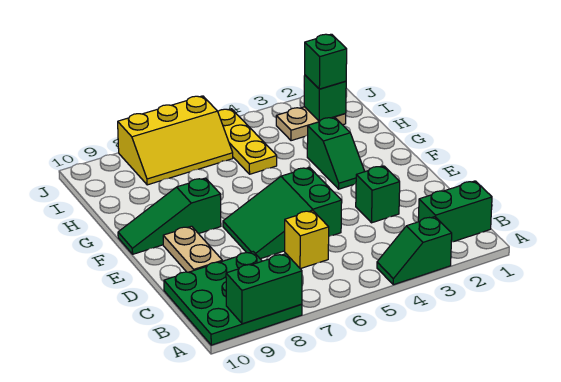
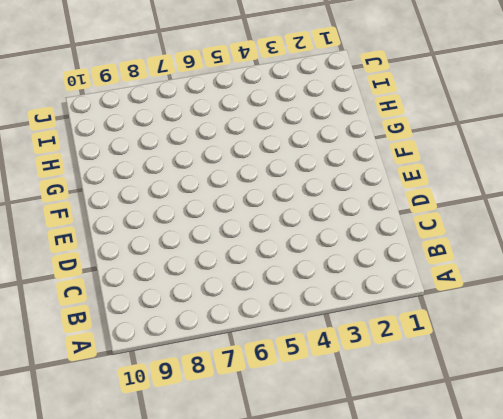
none -> green slope A3:A4 level 1 top 3
none -> green plate A8:C10 level 1
none -> green brick B1:B2 level 1

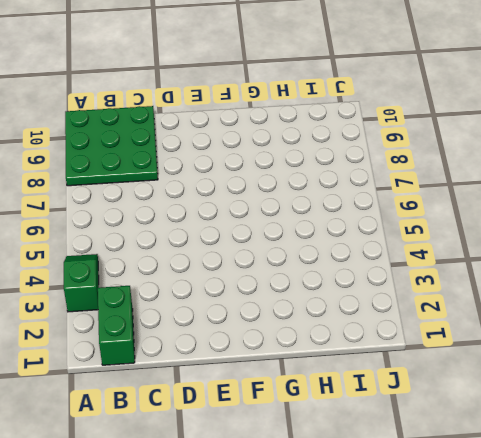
none -> yellow brick C6 level 1
none -> green brick D3 level 1
none -> green slope D5:E7 level 1 top 5

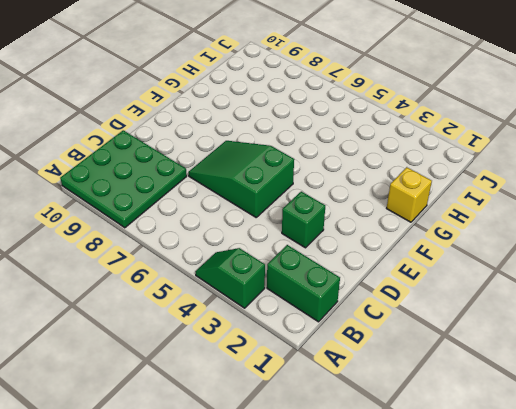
yellow brick G1 level 1 -> yellow brick C6 level 1
none -> tan plate D9:E9 level 1
none -> green slope F3:G3 level 1 top G
none -> green slope F8:F10 level 1 top 8

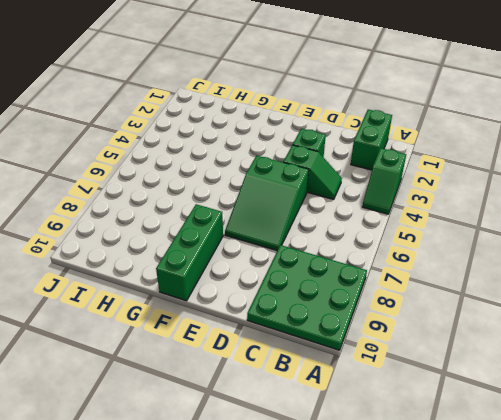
green slope C4:D4 level 1 top D -> green slope F3:G3 level 1 top G
green brick F8:F10 level 1 -> green slope F8:F10 level 1 top 8
none -> yellow brick C6 level 1
none -> tan plate D9:E9 level 1
none -> yellow plate H5:J5 level 1

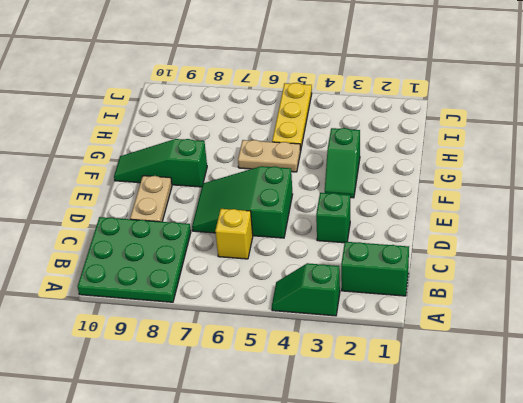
tan plate G5:G6 level 1 -> tan plate I2:I3 level 1
none -> yellow slope I6:J8 level 1 top J
none -> green brick A8:A9 level 2
none -> green brick I2 level 2

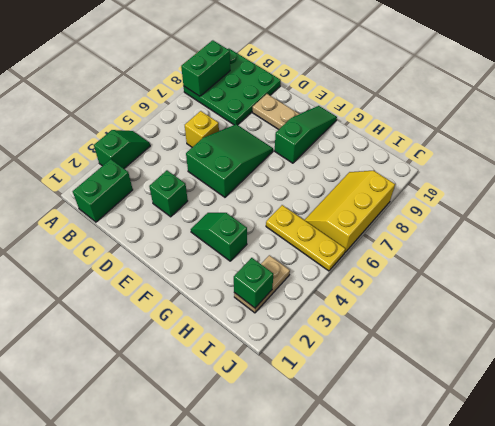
none -> green brick I2 level 3

